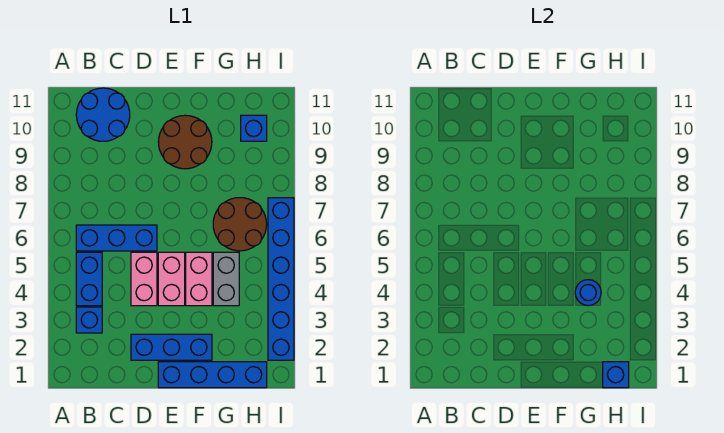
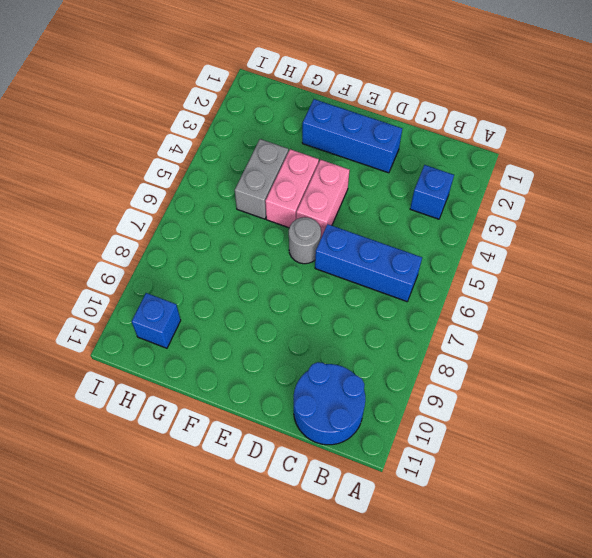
grey round brick E6 level 1 -> none
none -> blue brick B4:B5 level 1
none -> pink brick D4:D5 level 1
none -> blue brick E1:H1 level 1

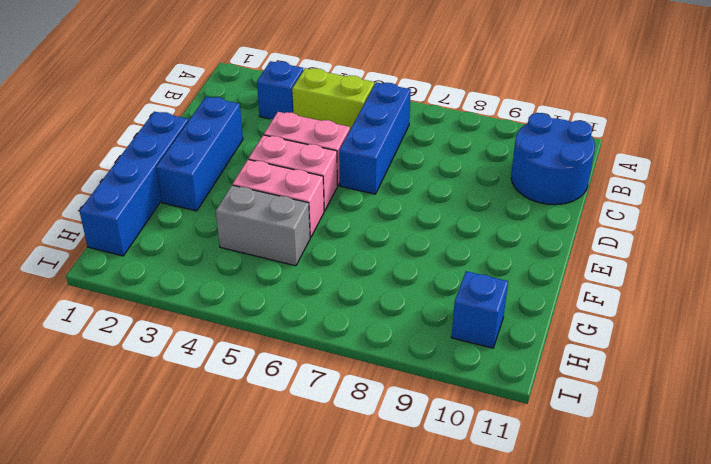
lime brick B4:B5 level 1 -> blue brick B4:B5 level 1
none -> brown round brick E9:F10 level 1
none -> brown round brick G6:H7 level 1
none -> blue brick I2:I7 level 1

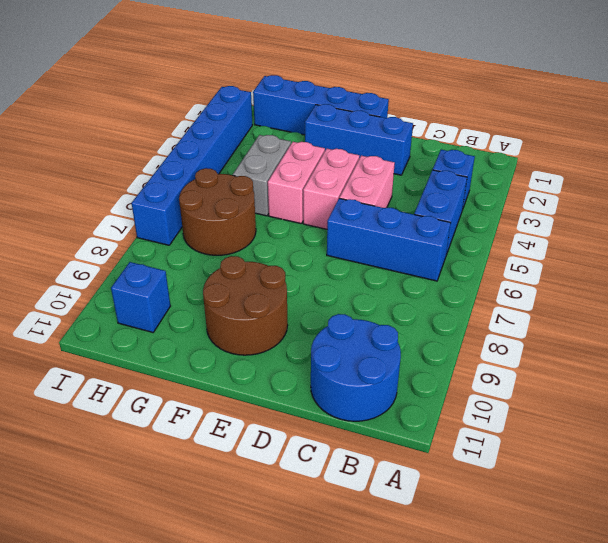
none -> blue round brick G4 level 2
none -> blue brick H1 level 2

